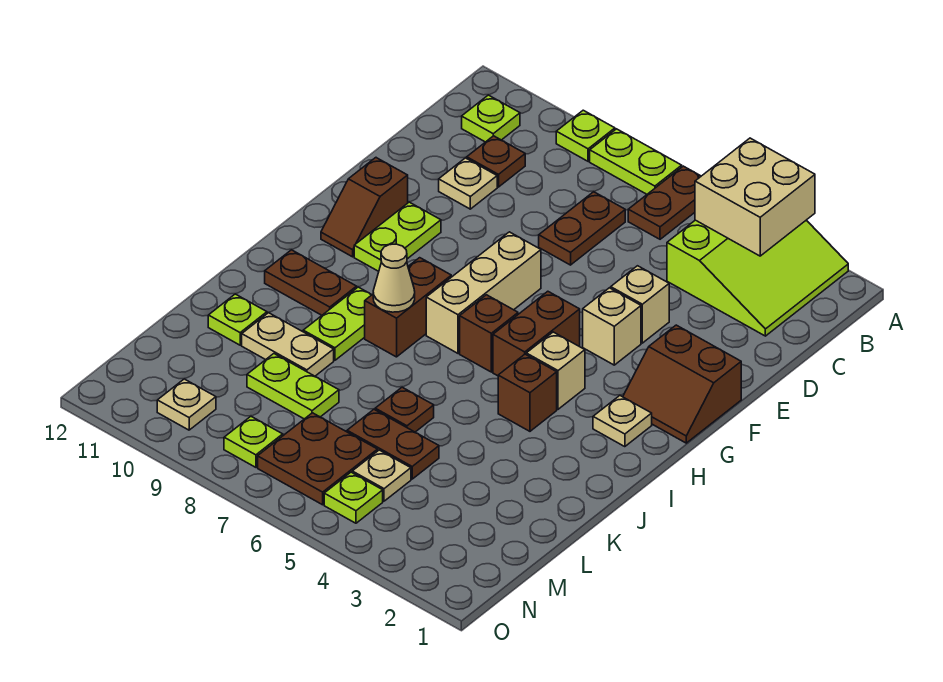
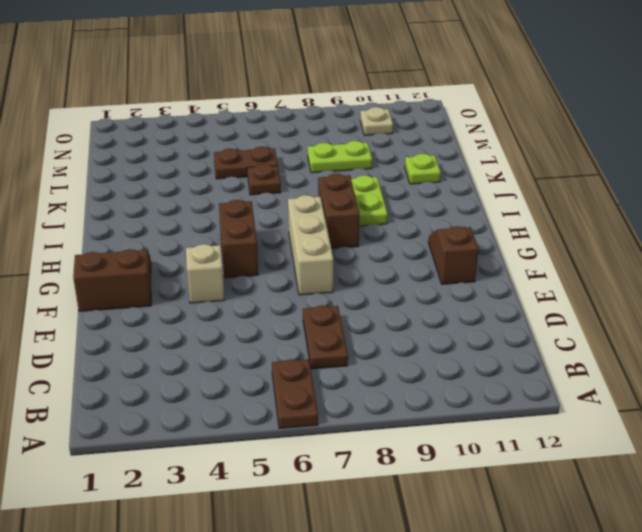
none -> lime slope A2:C4 level 1 top 4
none -> lime plate A7:A8 level 1
none -> lime plate A9 level 1
none -> lime plate B11 level 1

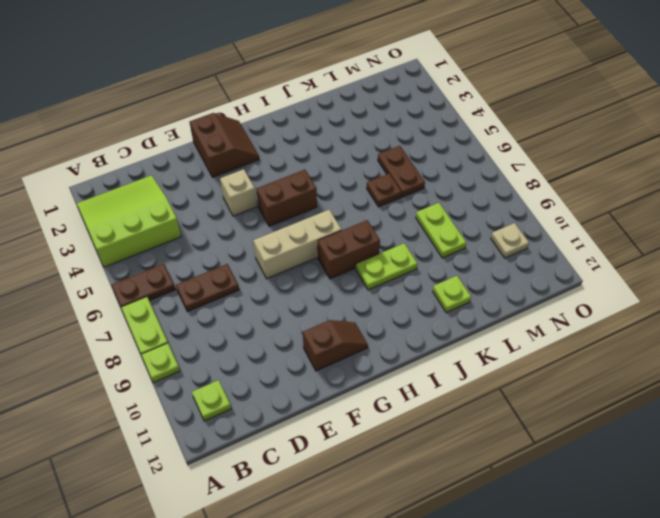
none -> brown plate C10 level 1
none -> tan plate D10 level 1
none -> tan brick E4 level 1
none -> lime plate F10:G10 level 1

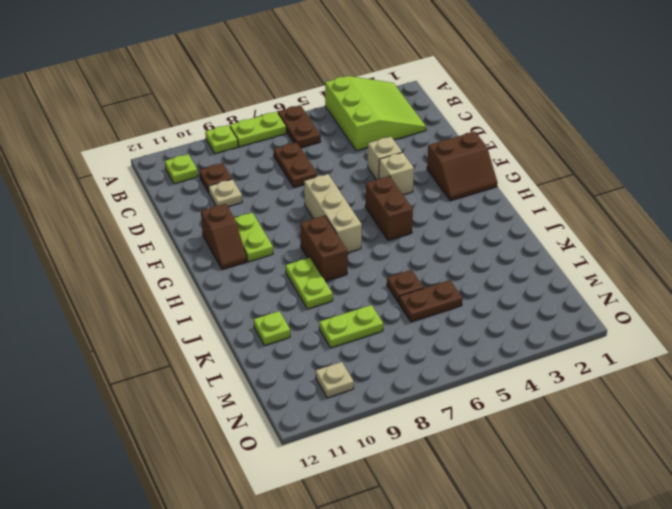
none -> tan plate H2 level 1
none -> tan brick H4 level 1
none -> brown brick H6 level 1
none -> brown brick I4 level 1

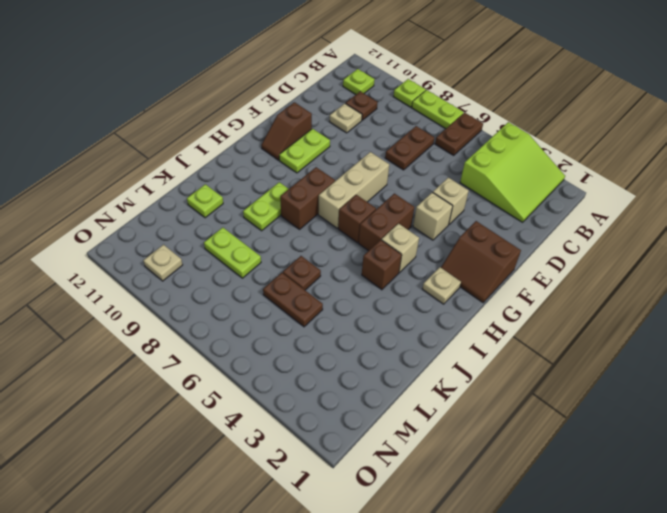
none -> brown plate I10:I11 level 1
none -> tan plate K9:K10 level 1
none -> tan plate M5 level 1
none -> brown plate M6:N7 level 1

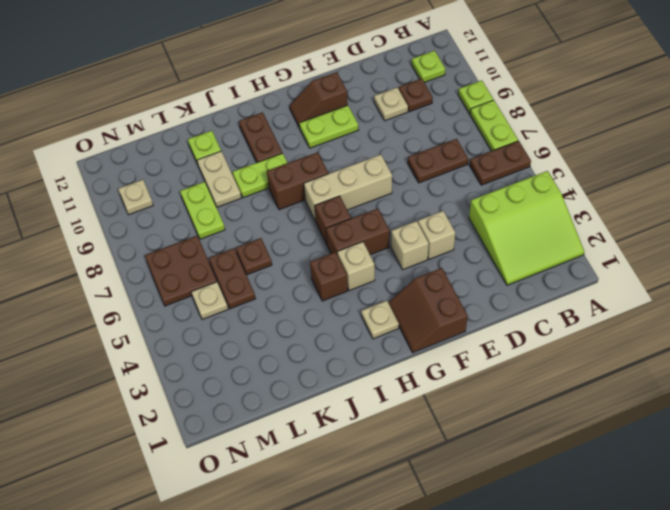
none -> lime plate N5 level 1
none -> lime plate N8 level 1
none -> tan brick A3:B4 level 2
none -> tan cone I8 level 2

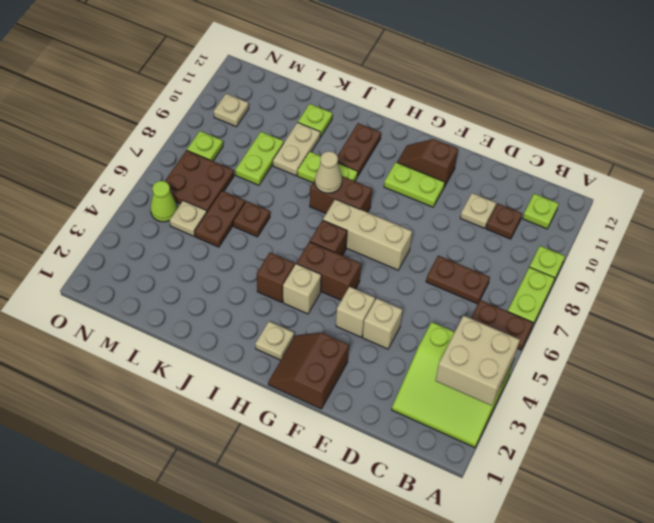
lime cone N5 level 1 -> lime plate N5 level 1

